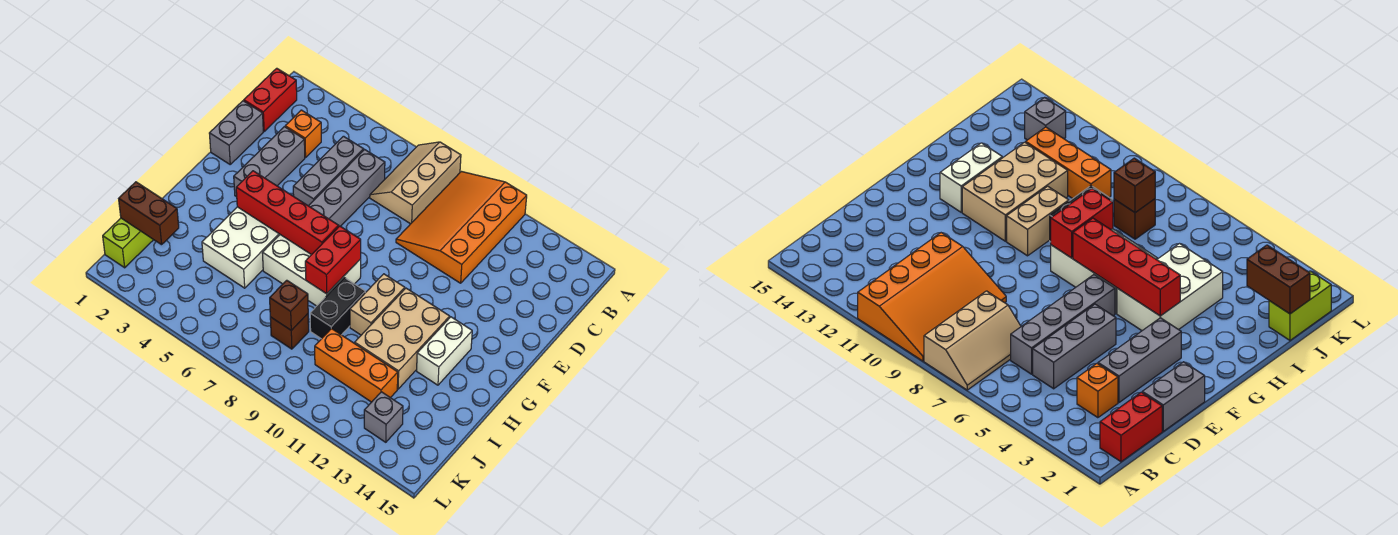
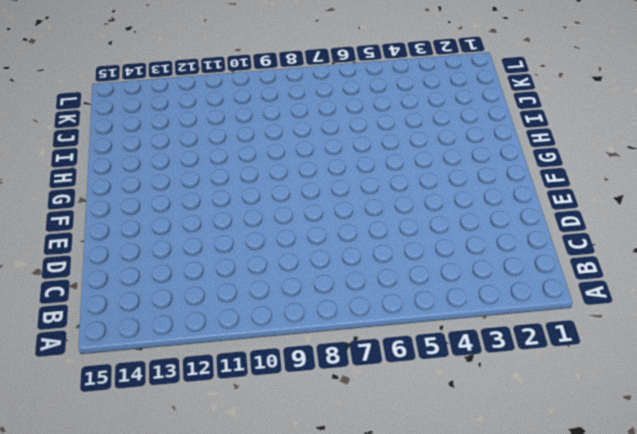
none -> tan slope A7:C8 level 1 top 8
none -> orange slope A9:D11 level 1 top 11
none -> red brick B1:C1 level 1

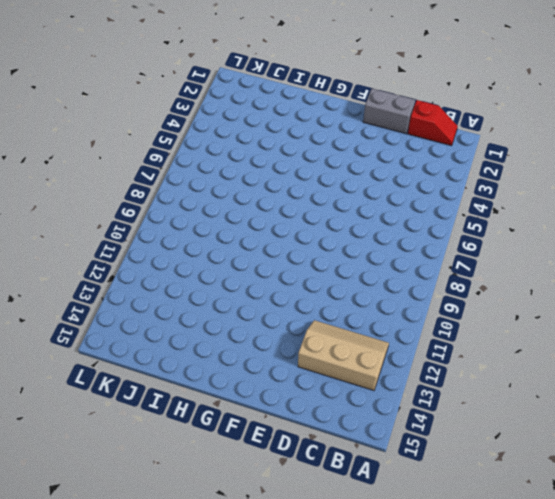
red slope B1:C1 level 1 top C -> red brick B1:C1 level 1
tan slope B12:D13 level 1 top 13 -> tan slope A7:C8 level 1 top 8
none -> orange slope A9:D11 level 1 top 11
none -> orange brick C3 level 1
none -> grey brick C5:E5 level 1

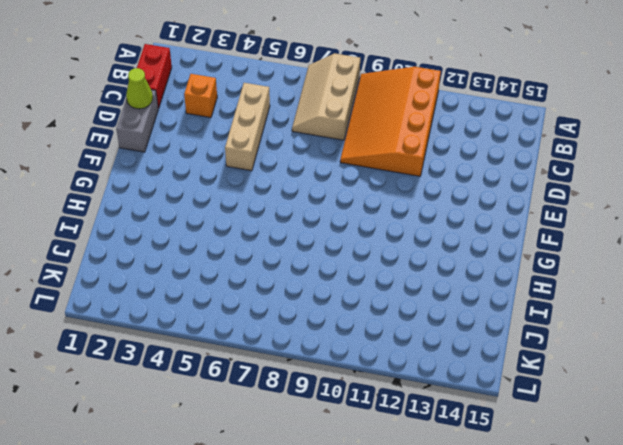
tan brick C5:E5 level 1 -> grey brick C5:E5 level 1
lime cone D1 level 2 -> none
none -> grey brick C6:F6 level 1
none -> grey brick D3:F3 level 1
none -> white brick G4:I5 level 1

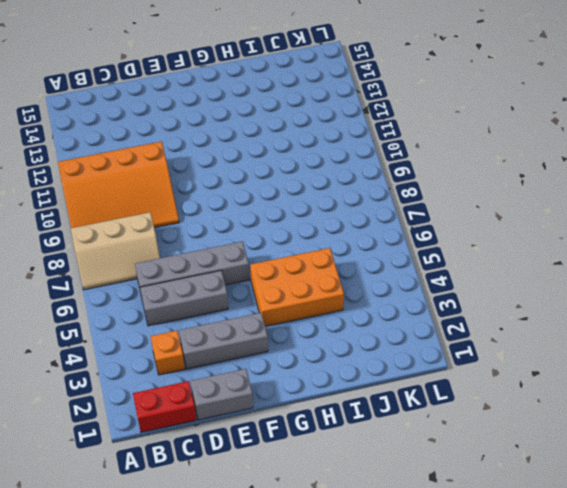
orange brick G4:I5 level 1 -> white brick G4:I5 level 1
none -> white brick G6:H8 level 1
none -> tan brick G10:H10 level 1
none -> tan brick G11:I12 level 1

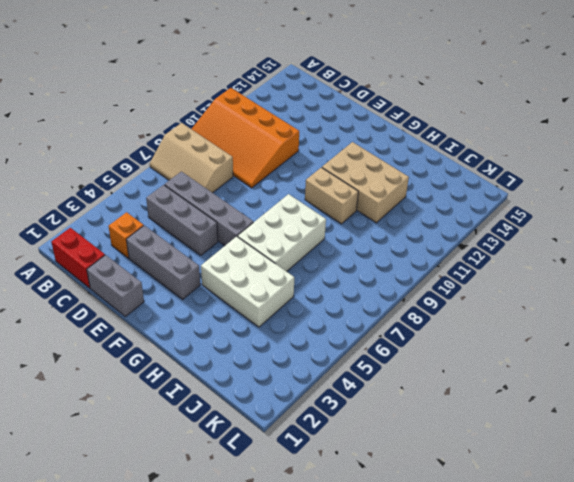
none -> white brick G13:H13 level 1
none -> black brick H9:I9 level 1
none -> lime brick J1:K1 level 1

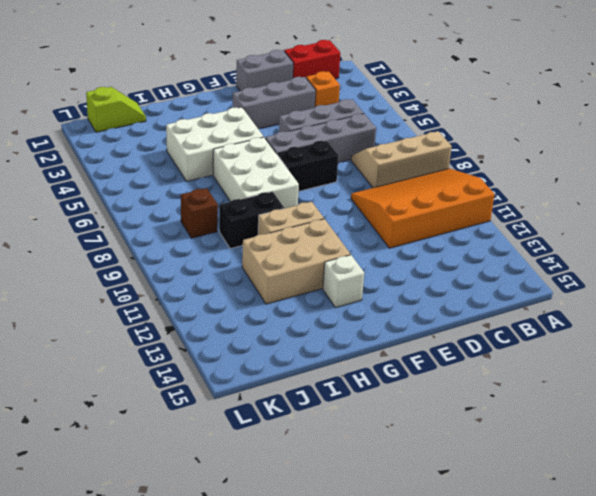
black brick E7:F7 level 1 -> none
white brick G13 level 1 -> white brick G13:H13 level 1
lime slope J1:K1 level 1 top K -> lime brick J1:K1 level 1
none -> orange brick J10:J12 level 1
none -> grey brick K13 level 1
none -> red brick G4:G7 level 2

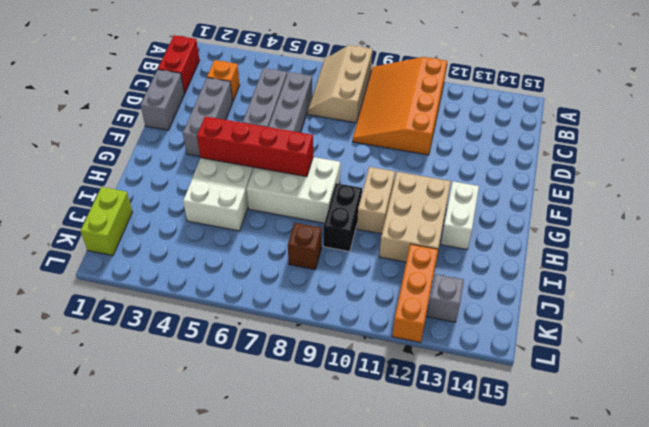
orange brick J12:L12 level 1 -> orange brick J10:J12 level 1
none -> red brick G8:H8 level 2
none -> brown brick J1:J2 level 2
none -> brown brick J8 level 2

